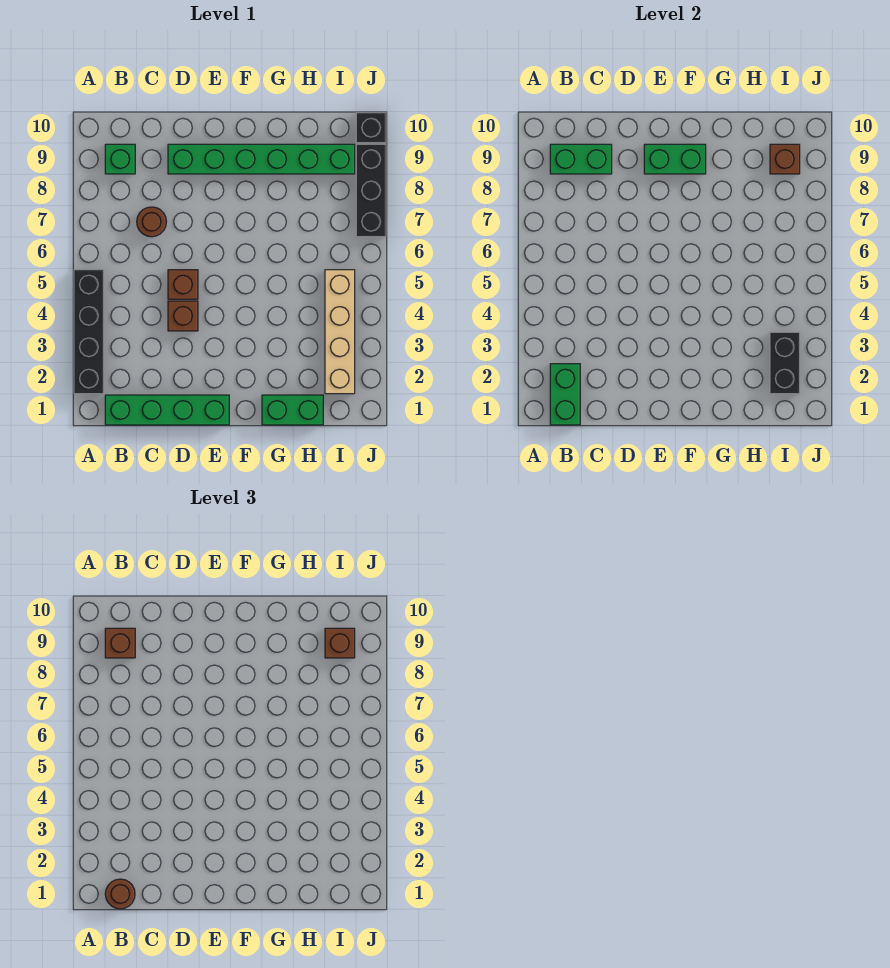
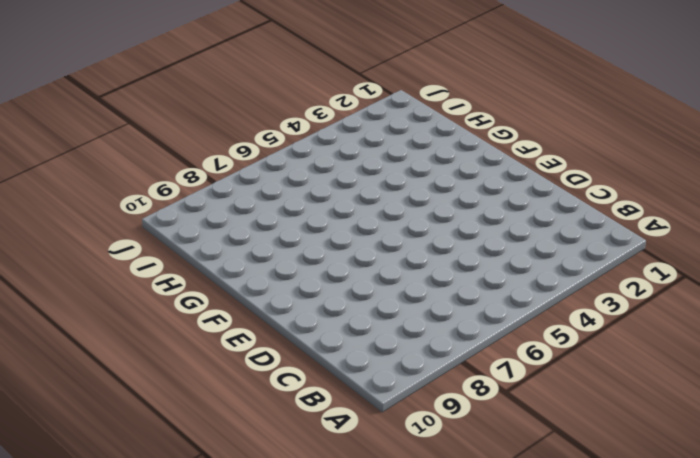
none -> black brick A2:A5 level 1
none -> green brick B1:E1 level 1
none -> green brick B9 level 1

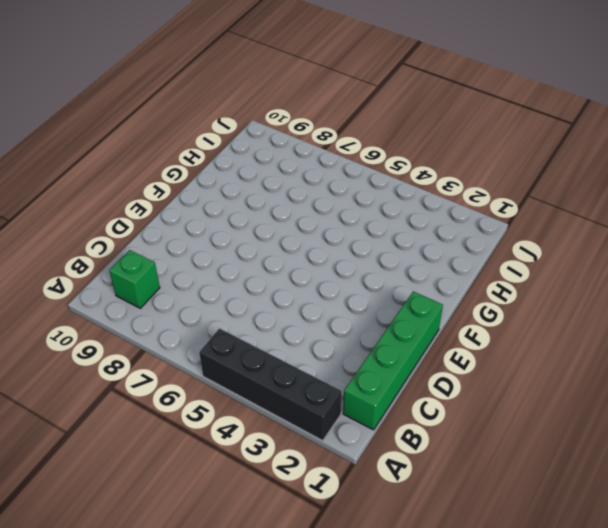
none -> brown round brick C7 level 1
none -> brown brick D4 level 1
none -> brown brick D5 level 1

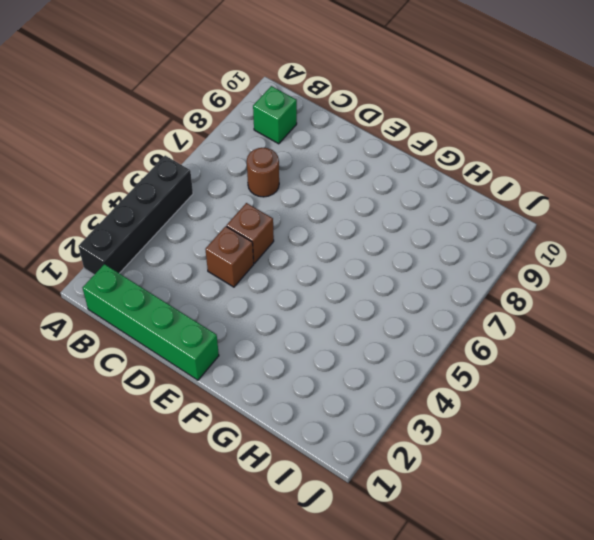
none -> green brick D9:I9 level 1
none -> green brick G1:H1 level 1
none -> tan brick I2:I5 level 1

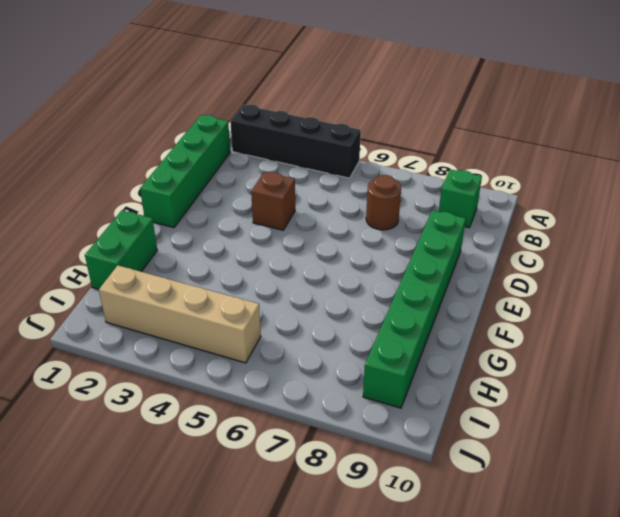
none -> brown brick D5 level 1
none -> black brick J7:J9 level 1
none -> black brick J10 level 1

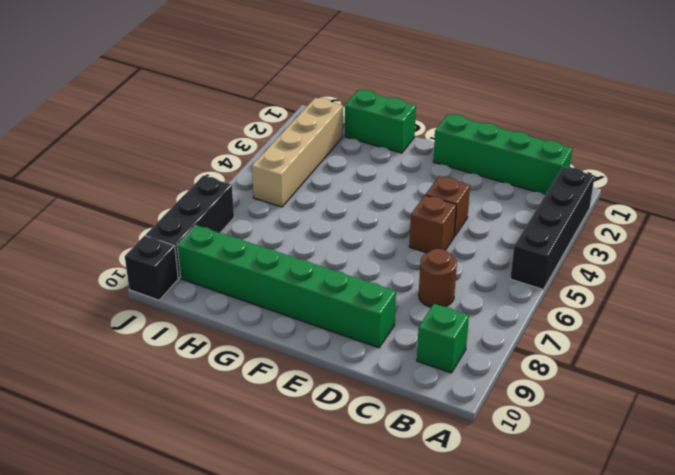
none -> green brick B1:B2 level 2
none -> green brick B9:C9 level 2
none -> green brick E9:F9 level 2

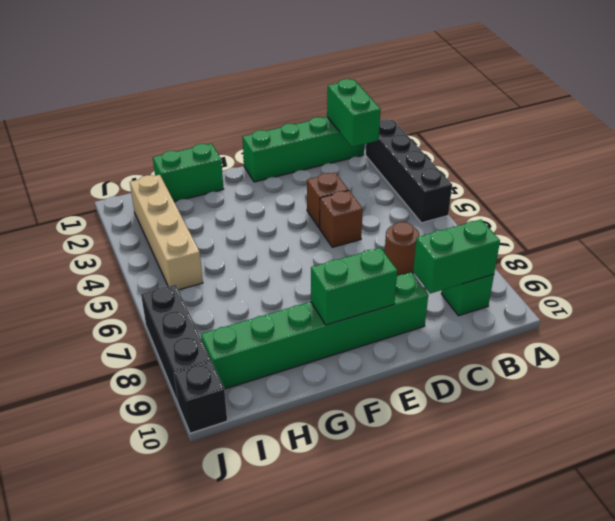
none -> black brick I2:I3 level 2
none -> brown brick I9 level 2
none -> brown round brick B1 level 3

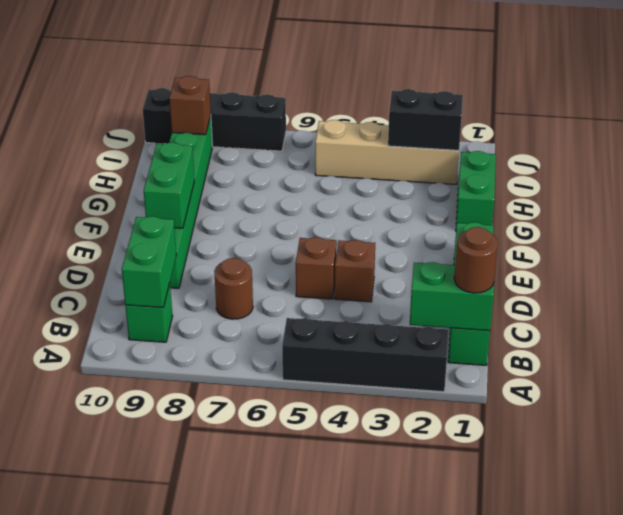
none -> brown brick B9 level 3
none -> brown brick I9 level 3

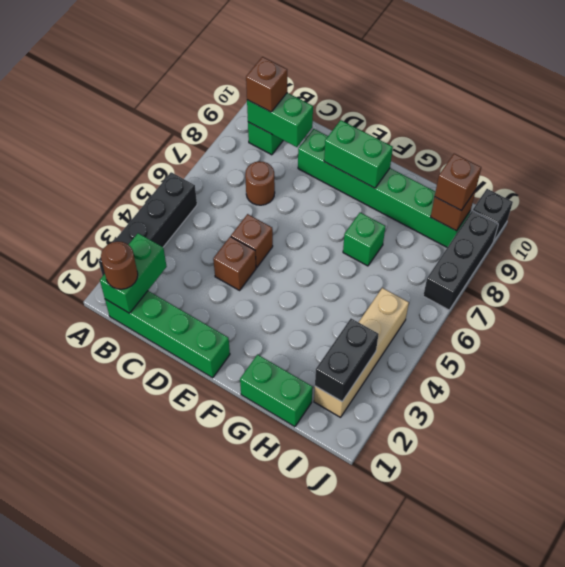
green brick G7 level 1 -> none

